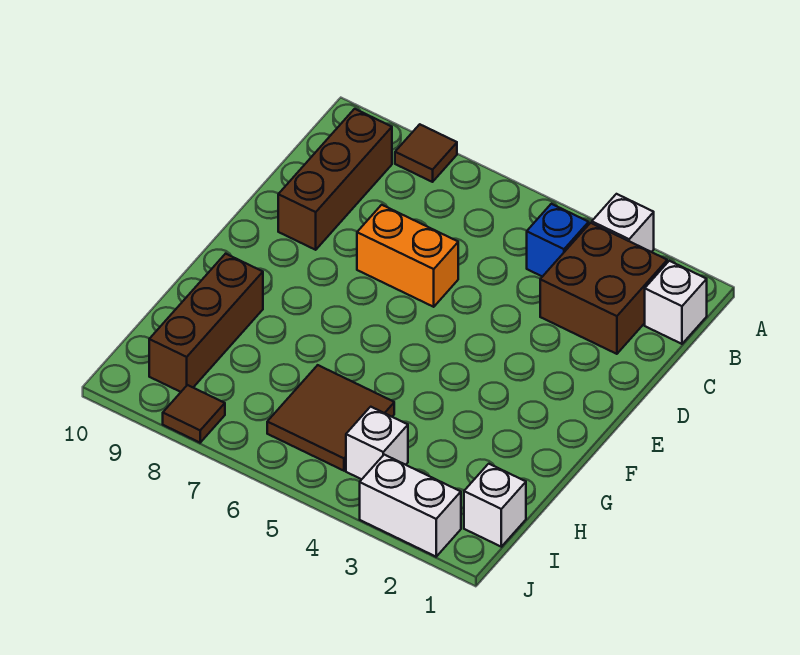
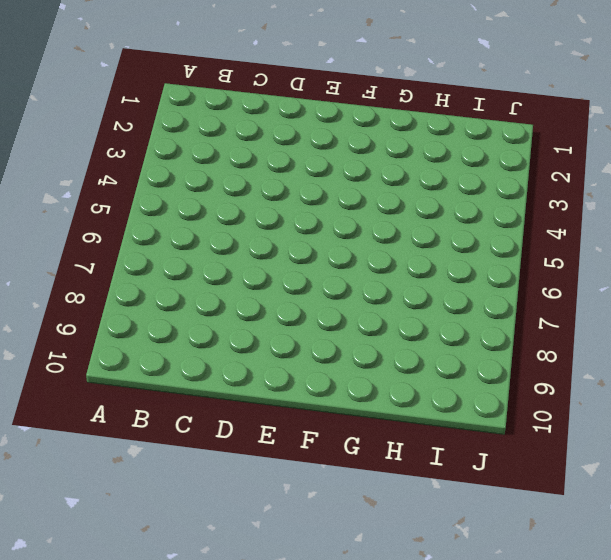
none -> white brick A3 level 1
none -> brown tile A8 level 1
none -> white brick B1 level 1

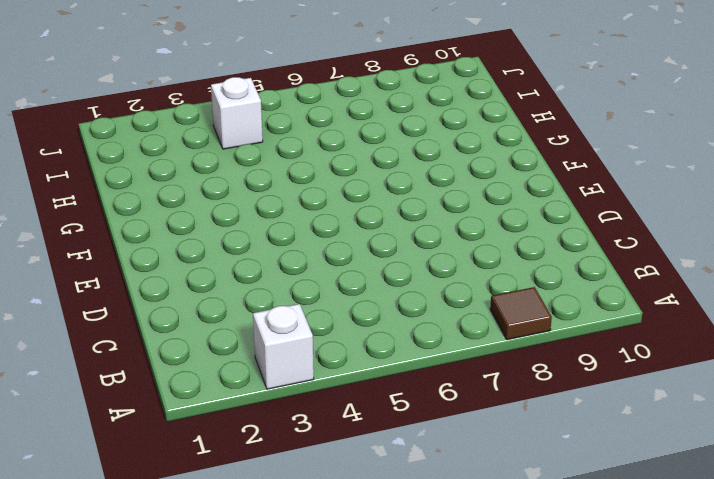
none -> white brick B1 level 1
none -> brown brick B2:C3 level 1
none -> blue brick B4 level 1

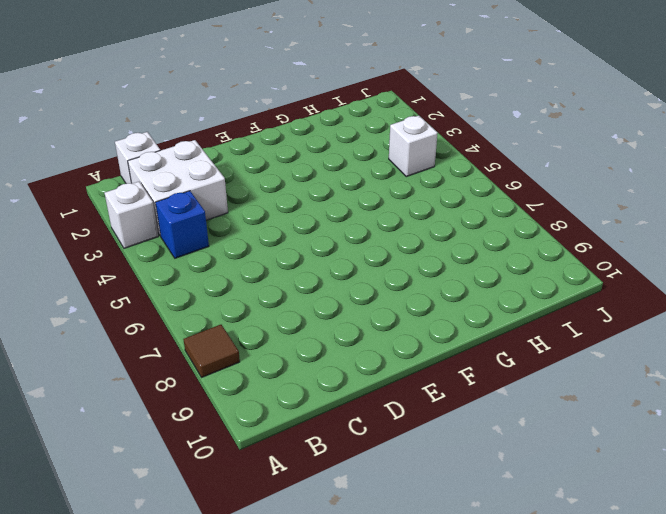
white brick B2:C3 level 1 -> brown brick B2:C3 level 1
none -> brown brick B9:D9 level 1
none -> orange brick D6:D7 level 1
none -> brown brick G9:I9 level 1

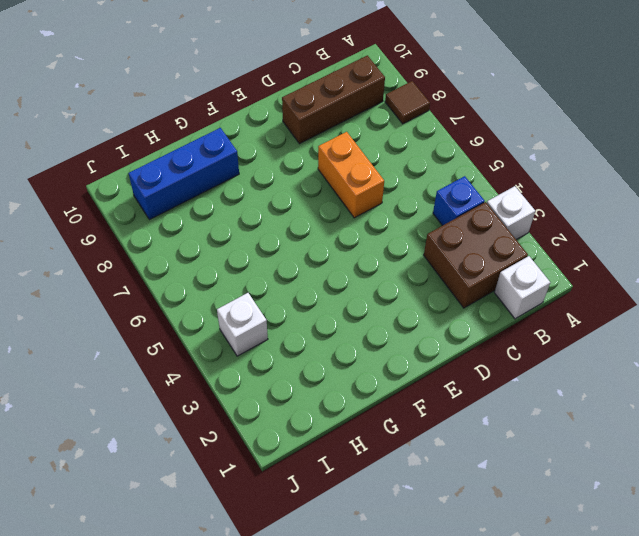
blue brick G9:I9 level 1 -> brown brick G9:I9 level 1
none -> brown tile H5:I6 level 1
none -> white brick I1 level 1
none -> white brick J2:J3 level 1

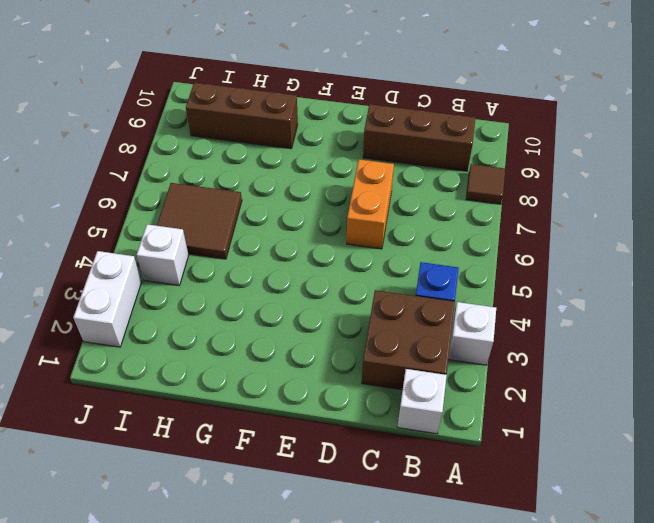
none -> white brick I1 level 1
none -> brown tile J8 level 1

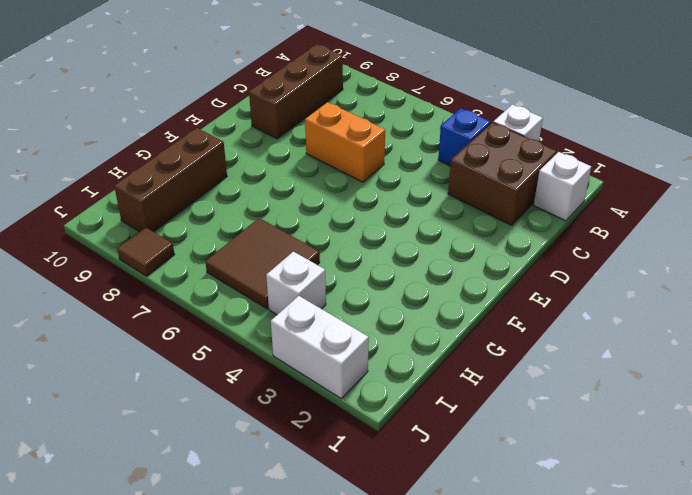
none -> brown tile A8 level 1
none -> white brick I1 level 1

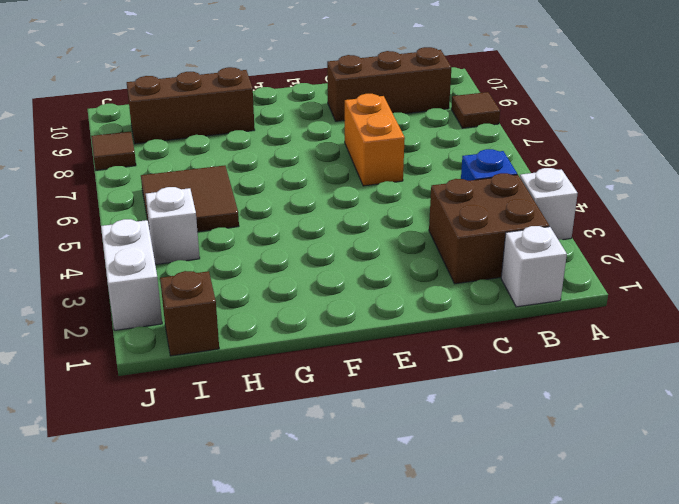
brown brick I1 level 1 -> white brick I1 level 1

